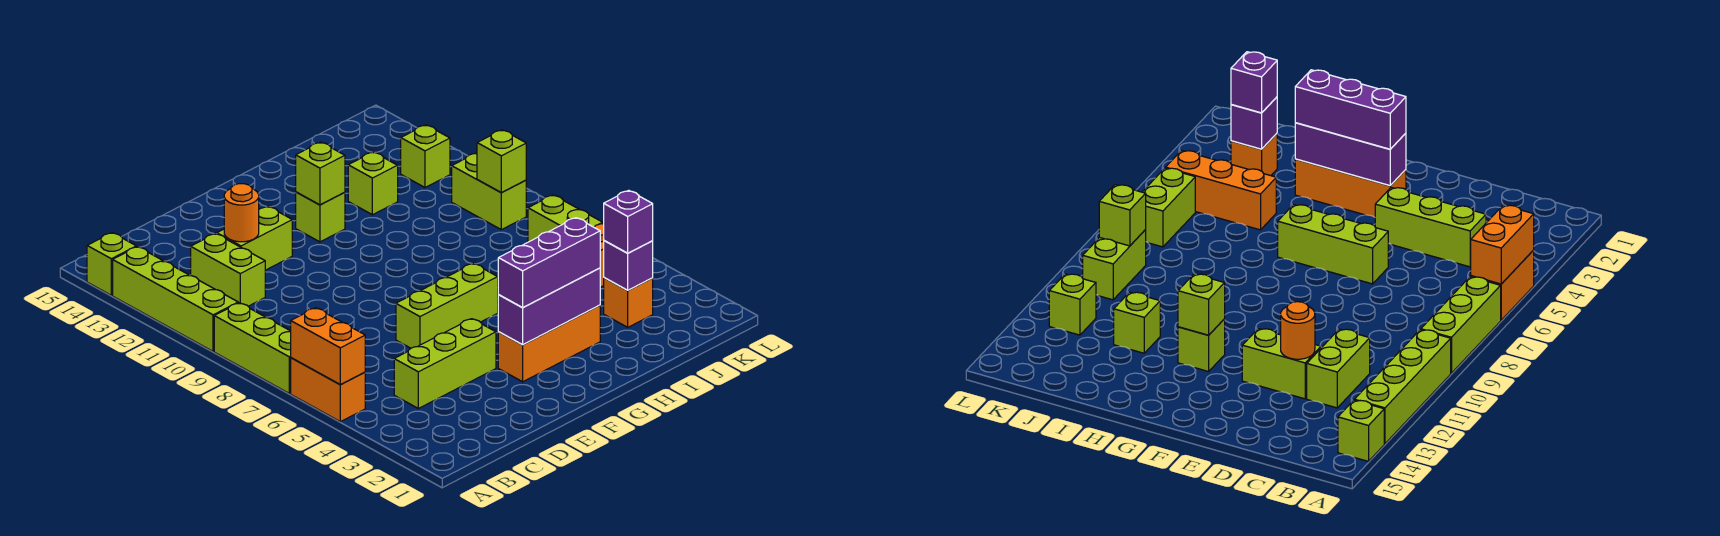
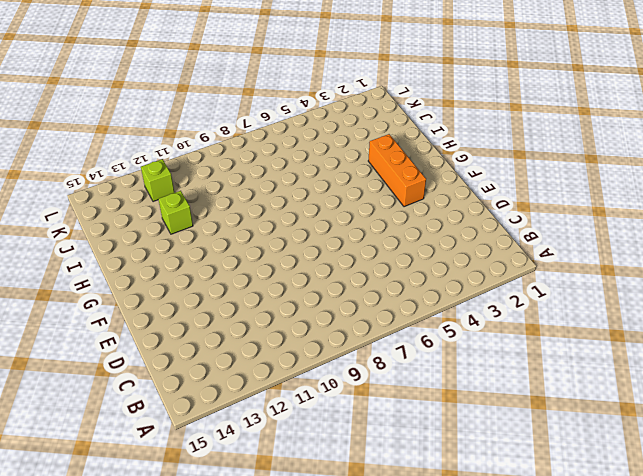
none -> orange brick A5:A6 level 1
none -> lime brick A7:A9 level 1
none -> lime brick A10:A13 level 1

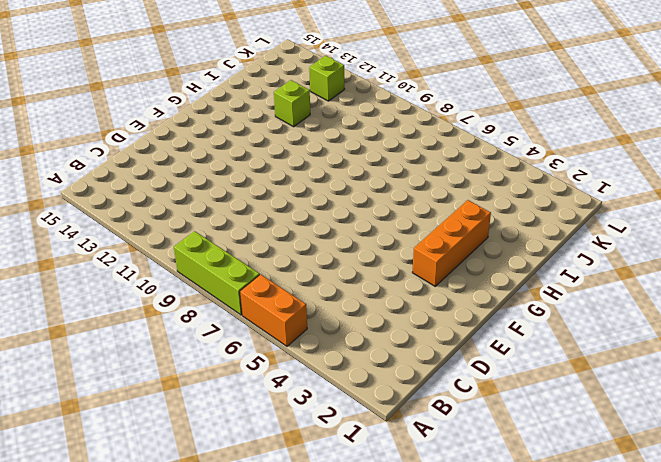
none -> lime brick A10:A13 level 1
none -> lime brick A14 level 1
none -> lime brick C4:E4 level 1

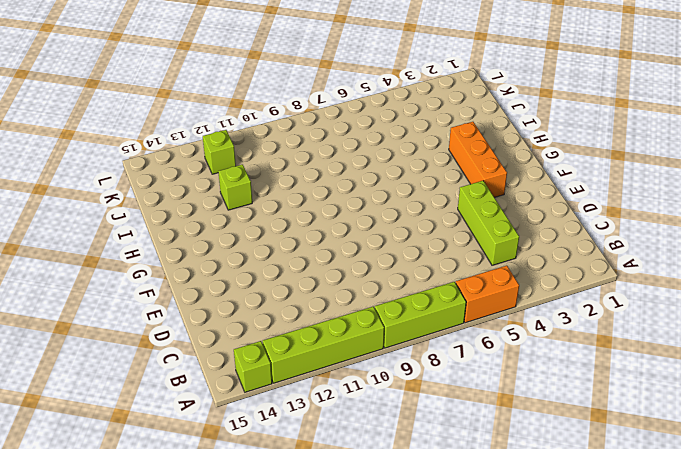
none -> lime brick C11:C12 level 1
none -> lime brick D12:E12 level 1
none -> lime brick E6:G6 level 1

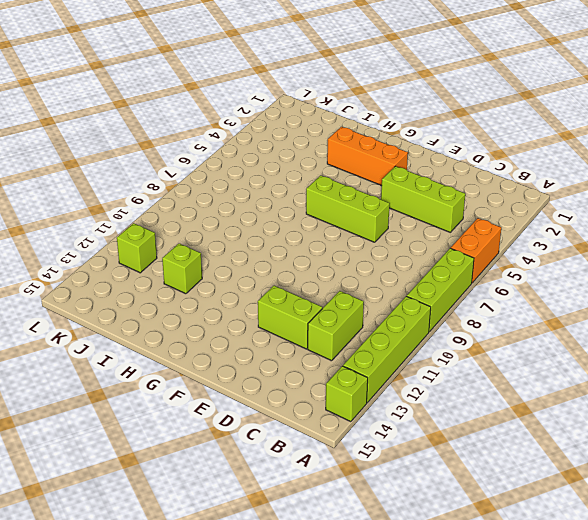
none -> lime brick G12 level 1
none -> orange brick I5:K5 level 1
none -> orange brick J3 level 1

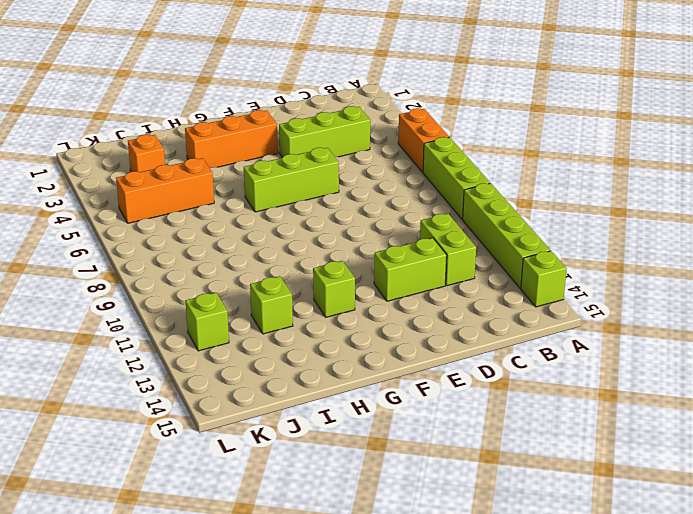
none -> lime brick K6:K7 level 1
none -> lime brick K9:K10 level 1
none -> orange brick A5:A6 level 2

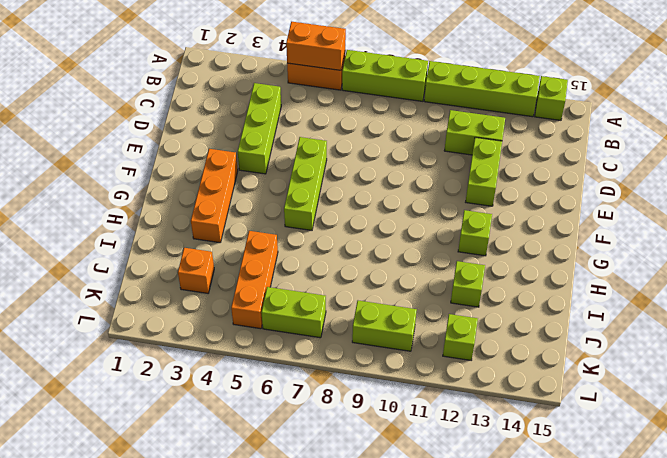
none -> orange round brick D12 level 2
none -> purple brick F3:H3 level 2
none -> lime brick G12 level 2

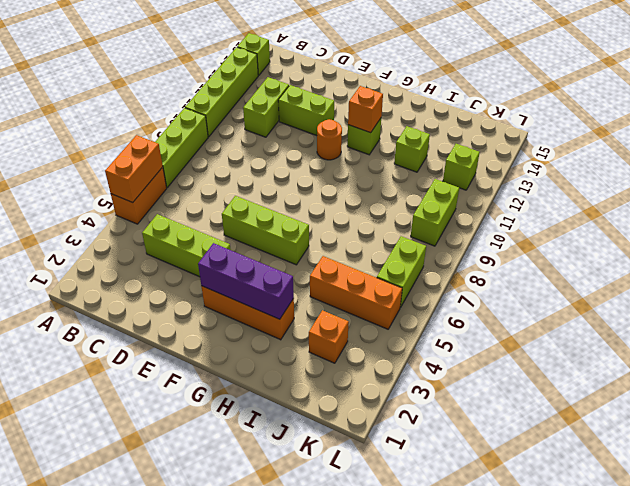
orange round brick F11 level 1 -> orange round brick D12 level 2
orange brick G12 level 2 -> lime brick G12 level 2
none -> purple brick J3 level 2
none -> lime brick K9 level 2
none -> purple brick F3:H3 level 3

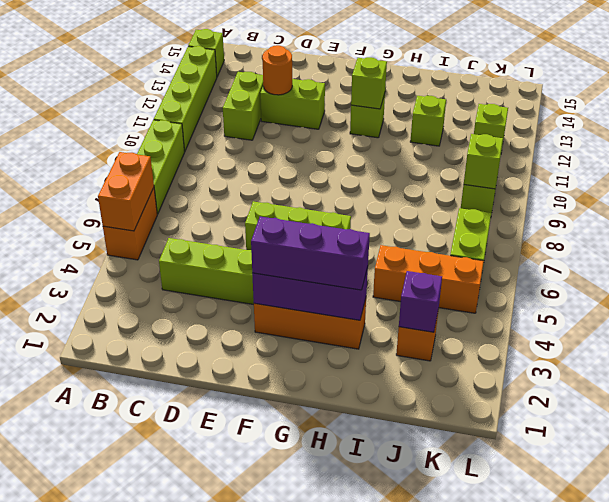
none -> purple brick J3 level 3

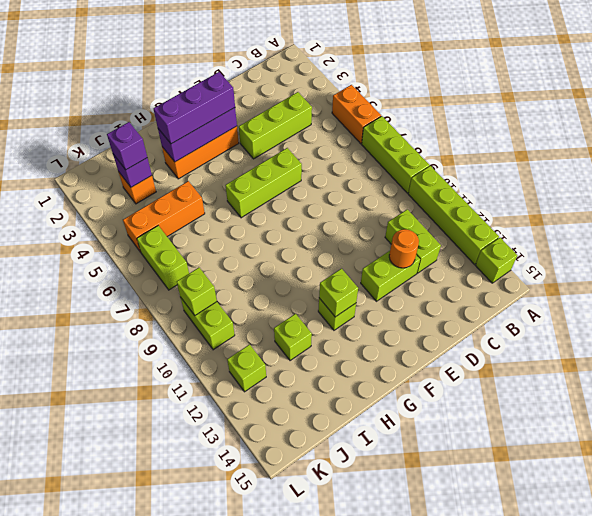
none -> orange brick A5:A6 level 2

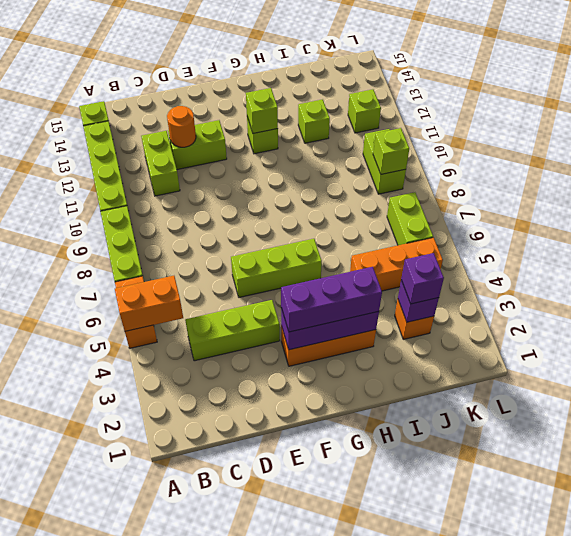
orange brick A5:B5 level 2 -> orange brick A5:A6 level 2

